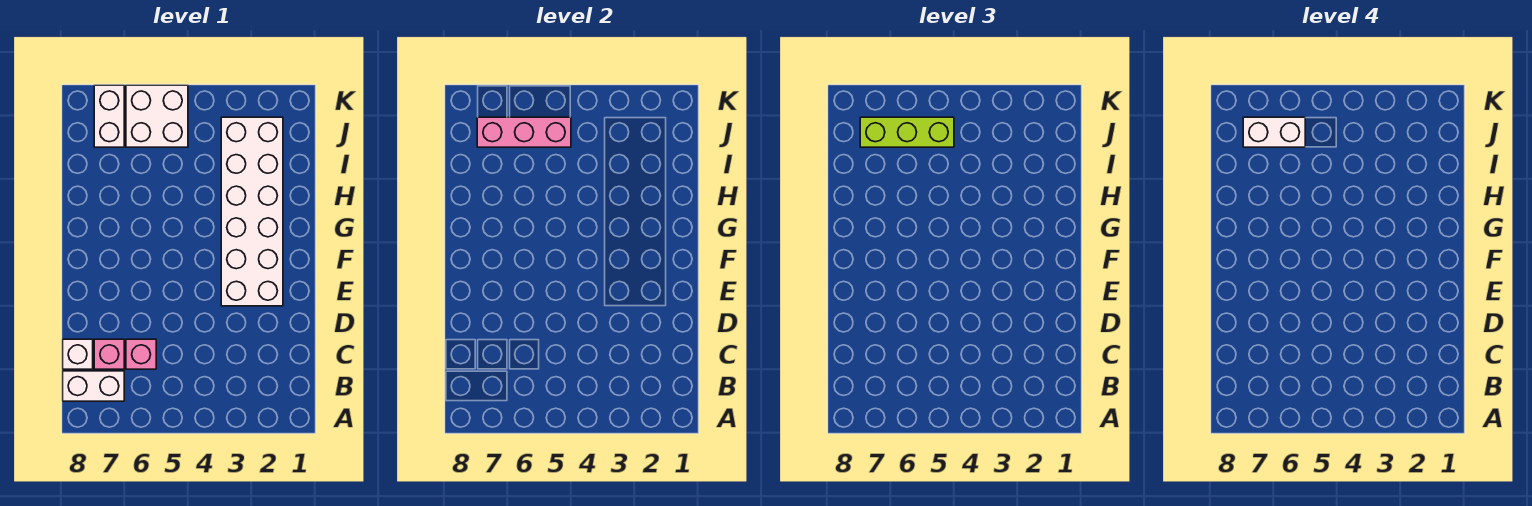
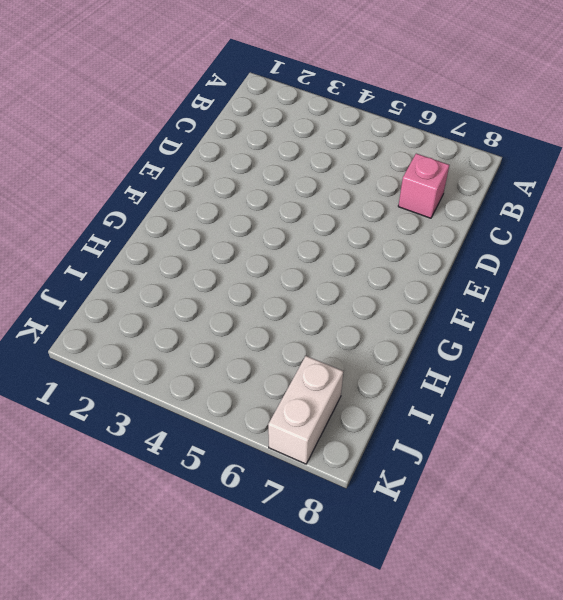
none -> white brick B7:B8 level 1
none -> pink brick C6 level 1

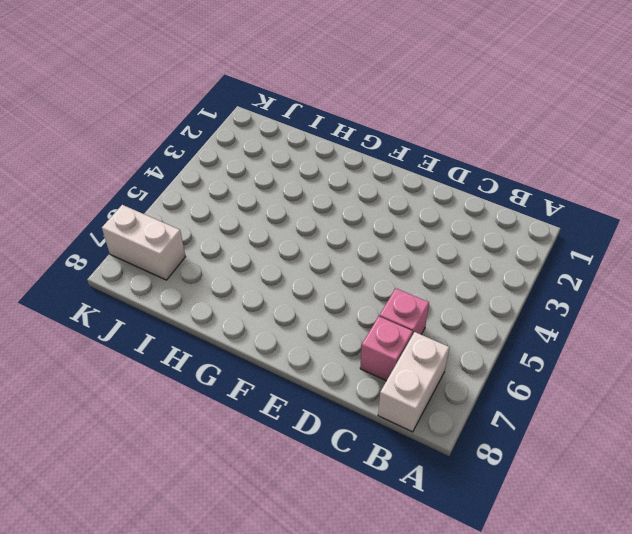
none -> white brick C8 level 1
none -> white brick E2:J3 level 1

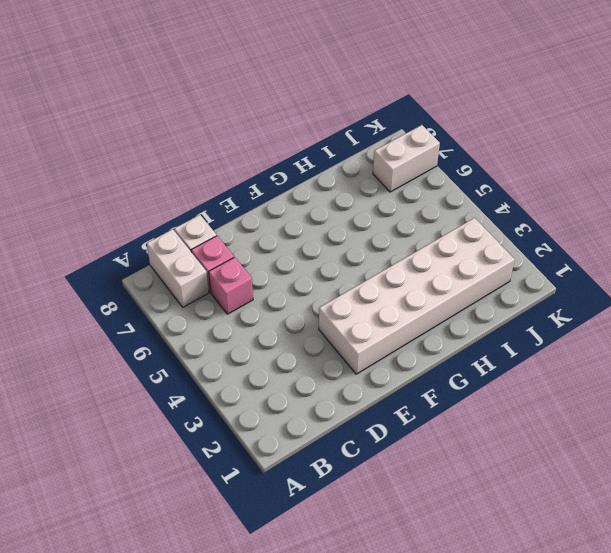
none -> white brick J5:K6 level 1
none -> pink brick J5:J7 level 2

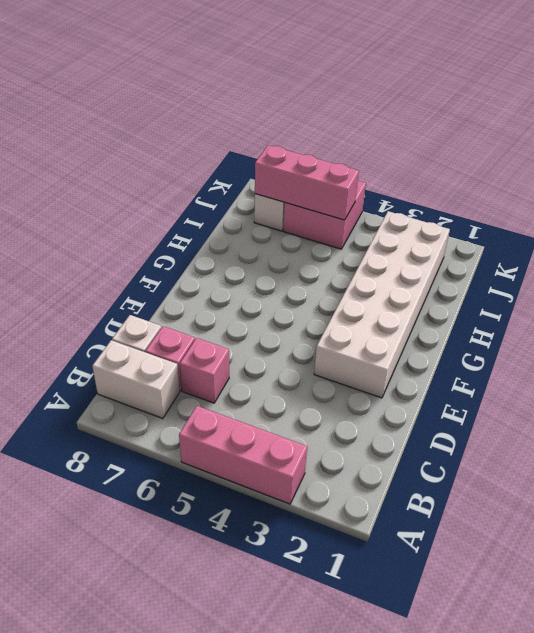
pink brick A3:A5 level 1 -> none
pink brick J5:K6 level 1 -> white brick J5:K6 level 1
none -> lime brick J5:J7 level 3
none -> white brick J6:J7 level 4

